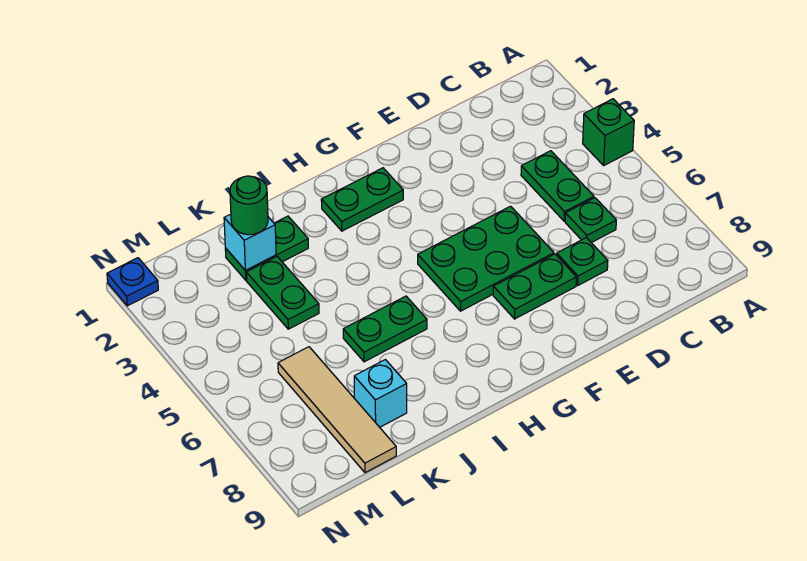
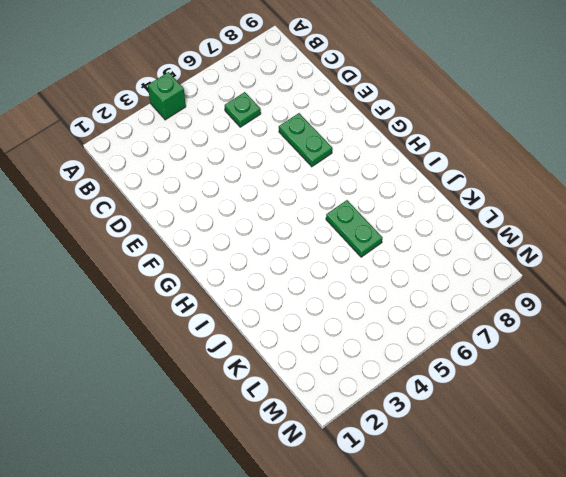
none -> green plate C4:C5 level 1
none -> green plate D7 level 1
none -> green plate E5:G6 level 1

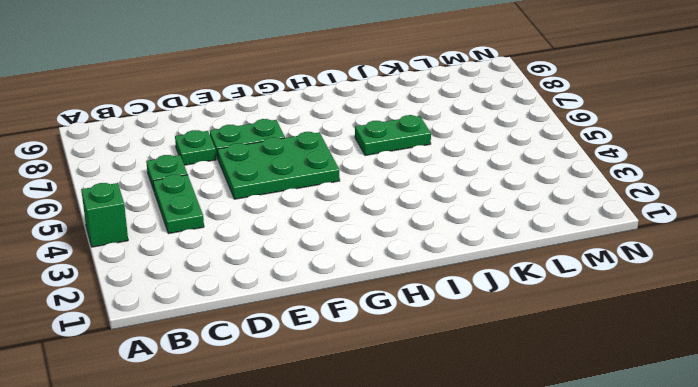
none -> green plate G2:H2 level 1
none -> green plate J2:K2 level 1
none -> green plate K3:K4 level 1

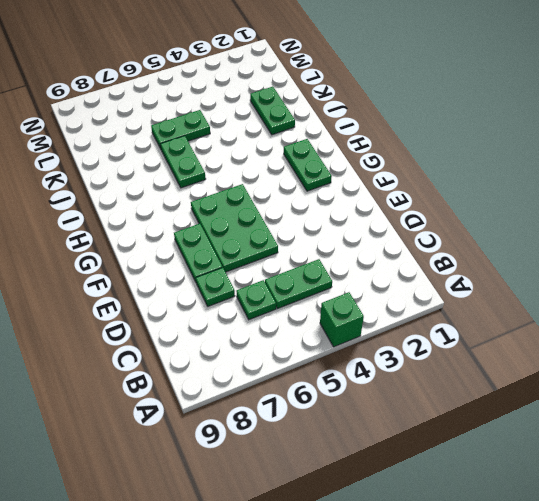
green plate K5:K6 level 1 -> green plate K3:K4 level 1
none -> cyan brick K8 level 1
none -> tan tile L6:L9 level 1
none -> blue plate N1 level 1

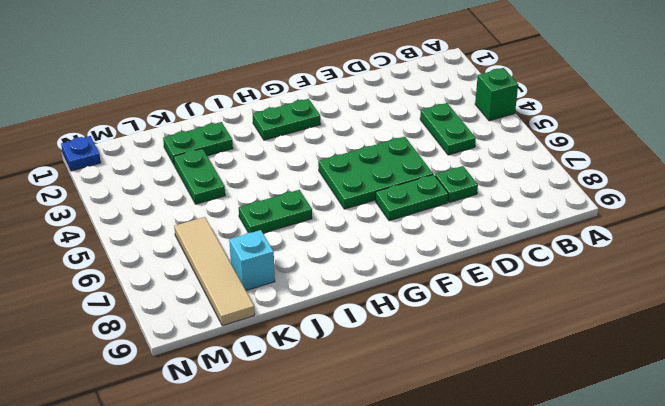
none -> green plate C6 level 1
none -> cyan brick K2 level 2
none -> green round brick K2 level 3

